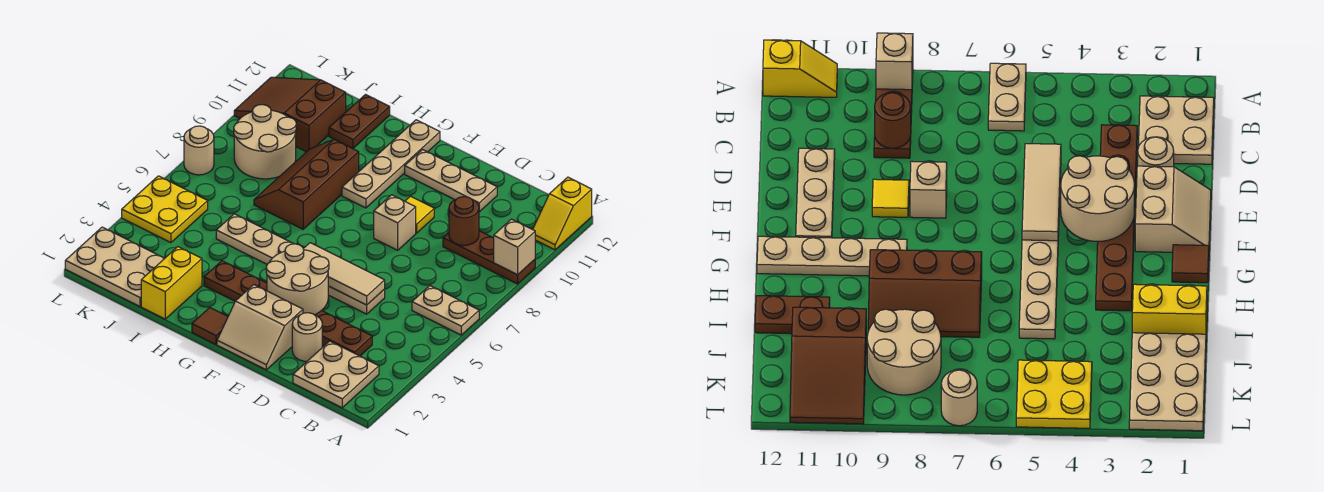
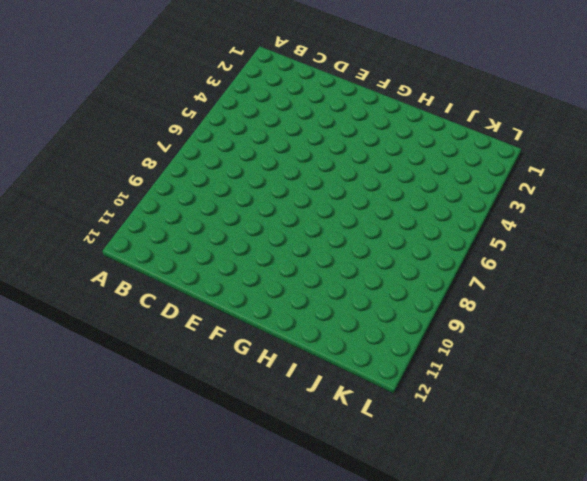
none -> tan plate A6:B6 level 1
none -> brown plate A9:C9 level 1
none -> yellow slope A11:A12 level 1 top 12

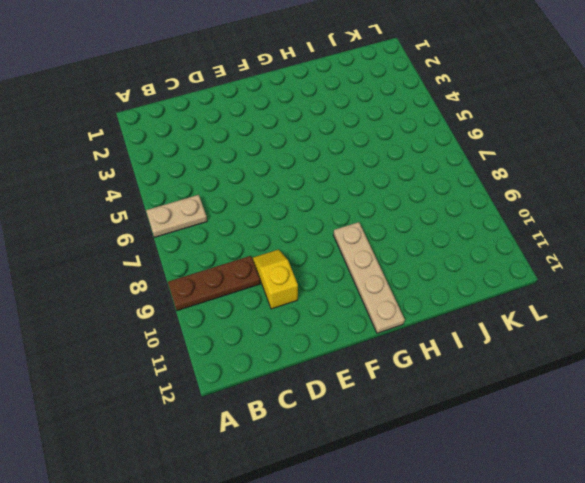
yellow slope D9:D10 level 1 top 10 -> yellow slope A11:A12 level 1 top 12
none -> tan plate B1:C2 level 1
none -> brown plate C3:H3 level 1
none -> tan round brick D2 level 1

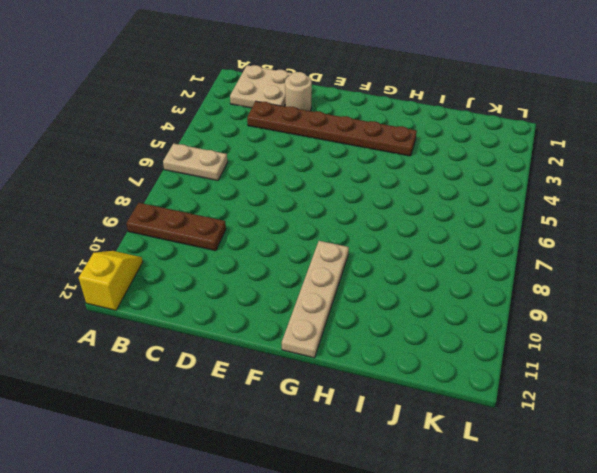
none -> tan plate D5:I5 level 1
none -> tan plate D11:F11 level 1
none -> tan slope E1:F2 level 1 top 2

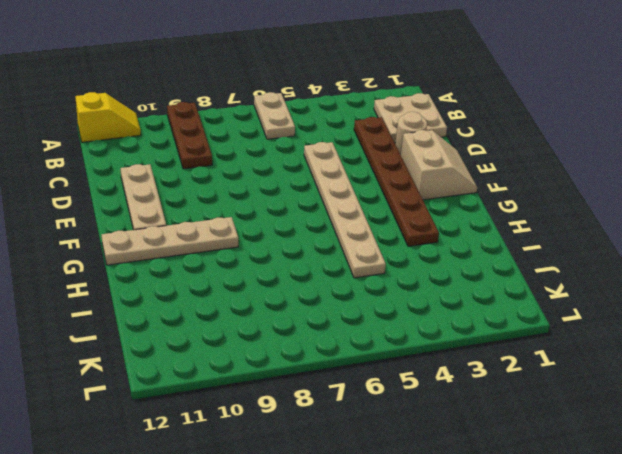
none -> tan brick E8 level 1
none -> yellow tile E9 level 1
none -> brown tile G1 level 1

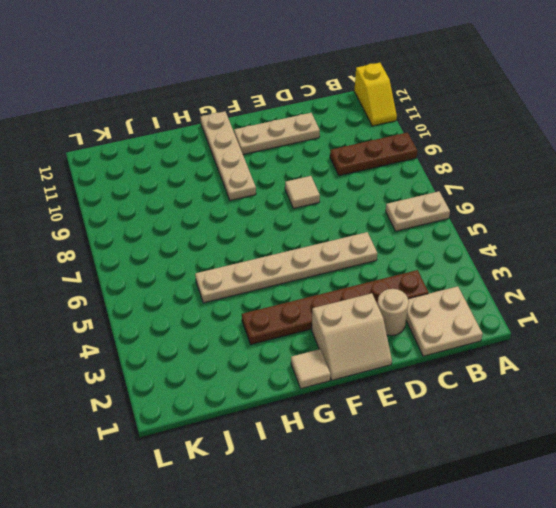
tan tile E8 level 1 -> tan brick E8 level 1
tan tile G1 level 1 -> brown tile G1 level 1
none -> yellow tile E9 level 1
none -> brown slope H7:I9 level 1 top H
none -> yellow brick I1:I2 level 1

